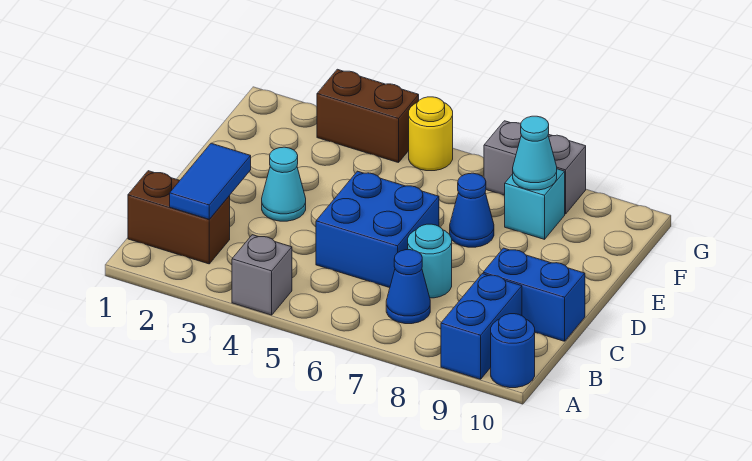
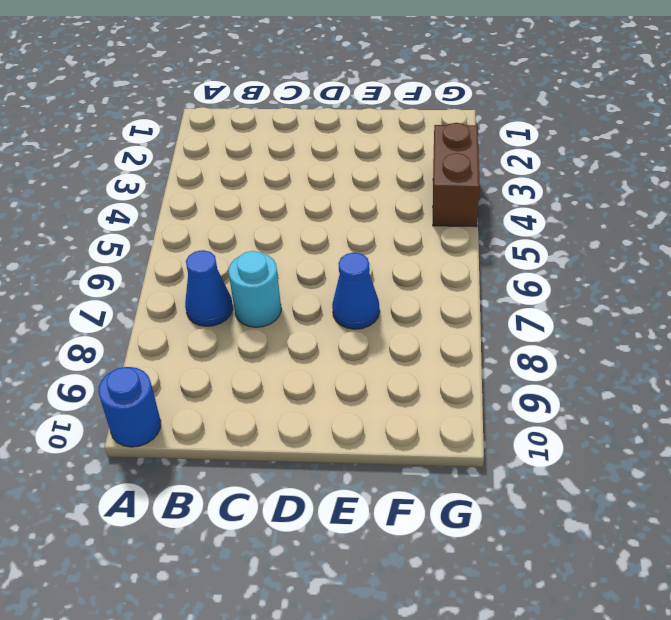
none -> grey brick A4 level 1
none -> blue brick A9:B9 level 1
none -> brown brick B1:B2 level 1

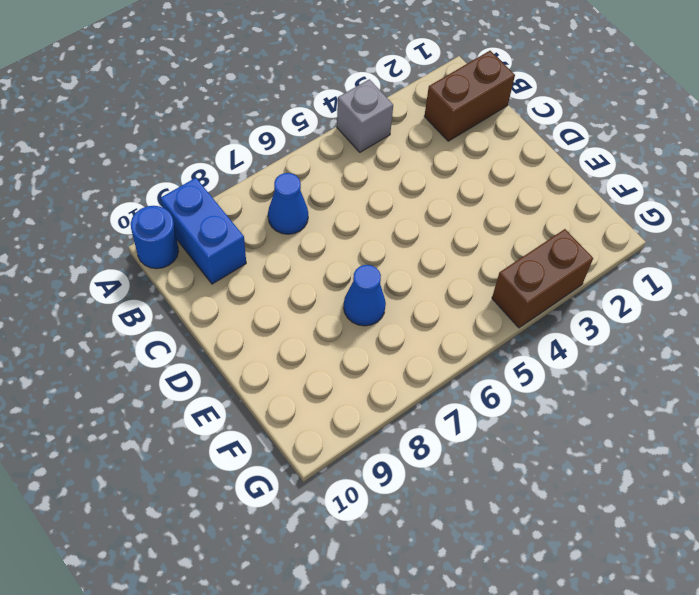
none -> blue brick C5:D6 level 1
none -> cyan round brick C7 level 1
none -> blue brick C9:C10 level 1

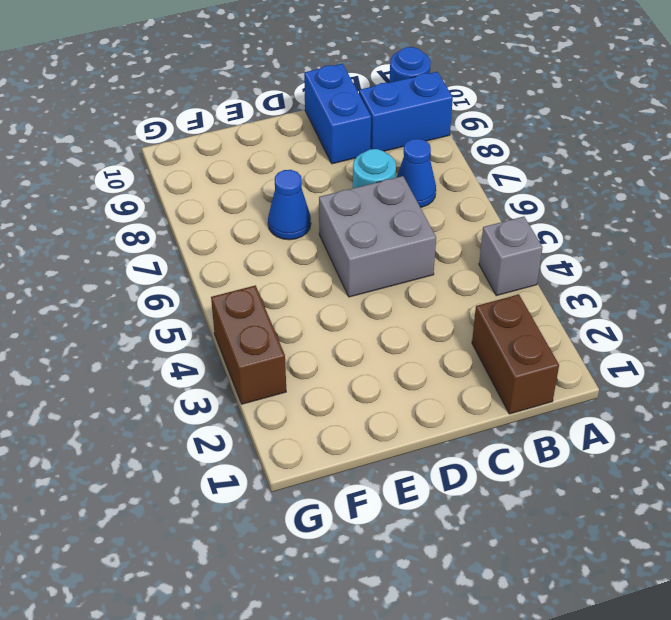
grey brick C5:D6 level 1 -> blue brick C5:D6 level 1
none -> cyan cone D3 level 1
none -> cyan brick F8 level 1
none -> yellow round brick G5 level 1

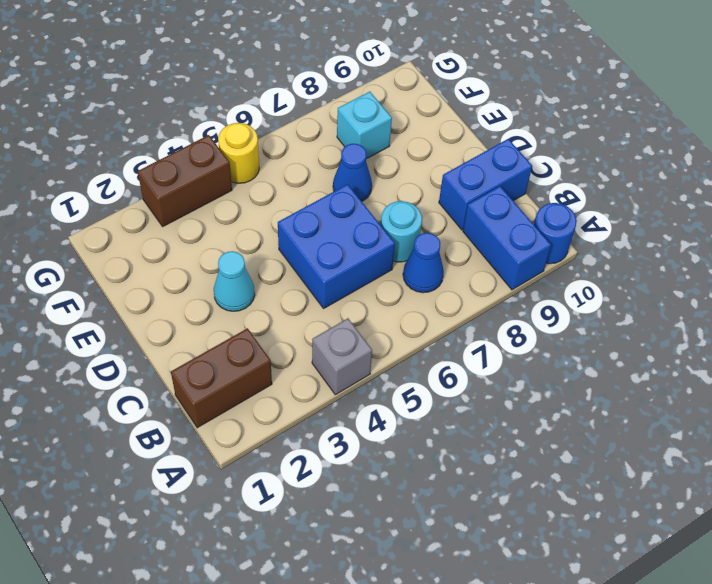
none -> grey brick G7:G8 level 1
none -> blue tile B2:C2 level 2
none -> cyan cone F8 level 2

